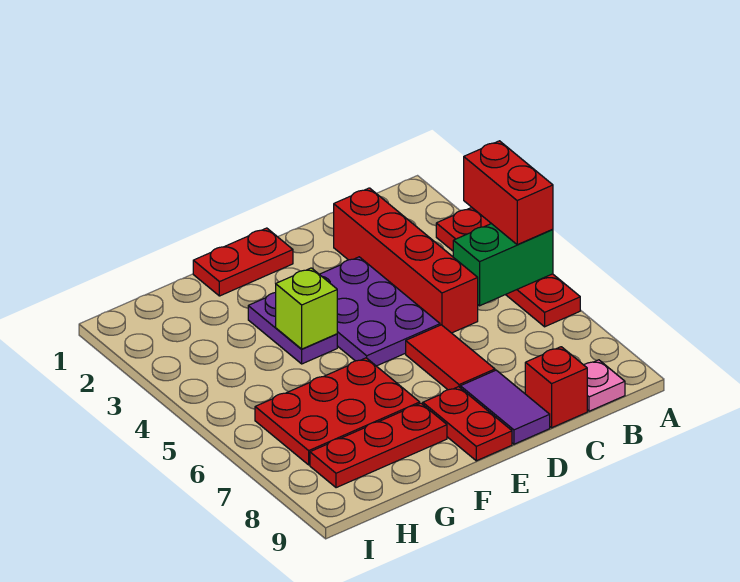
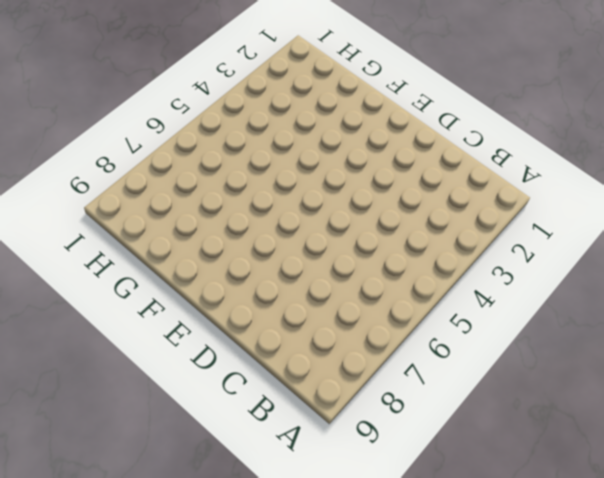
none -> red plate A3:A6 level 1
none -> pink plate B9 level 1
none -> red brick C2:C5 level 1

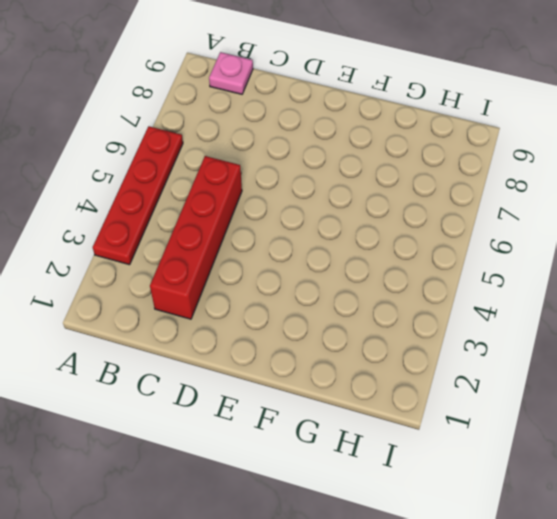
none -> red brick C9 level 1
none -> purple plate D3:E5 level 1
none -> red tile D6:D7 level 1

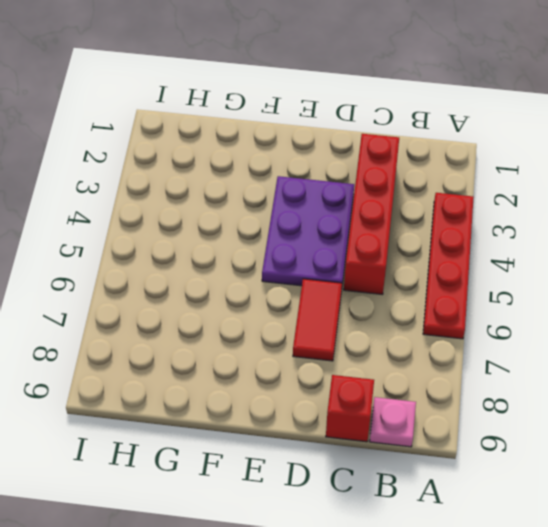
none -> purple tile D8:D9 level 1
none -> red plate E1:F1 level 1
none -> red plate E8:E9 level 1

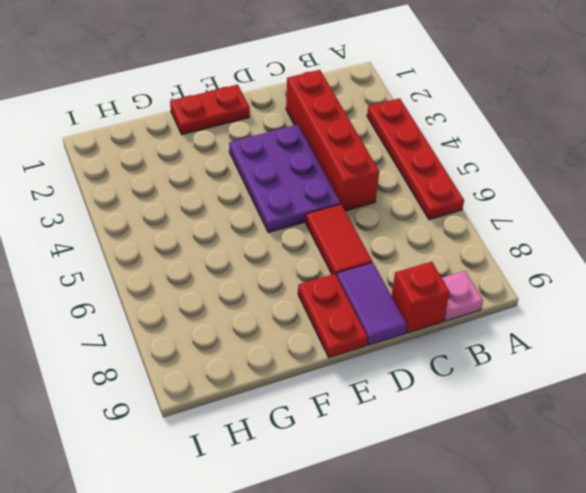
none -> purple plate F3:F4 level 1
none -> red plate F6:H7 level 1
none -> red plate F8:H8 level 1

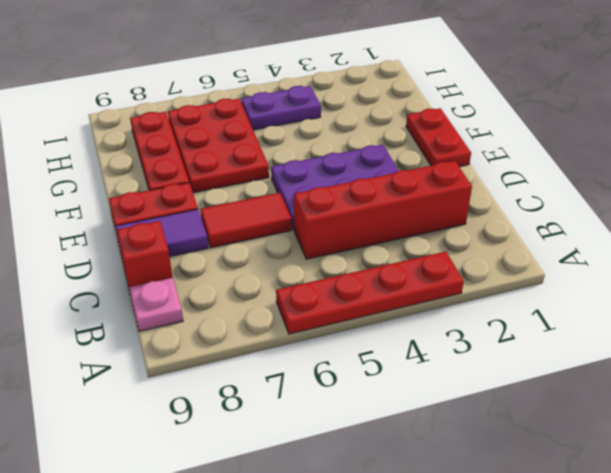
purple plate H4:H5 level 1 -> purple plate F3:F4 level 1
none -> green brick A5:B5 level 2
none -> lime brick F4 level 2
none -> red brick A4:A5 level 3

